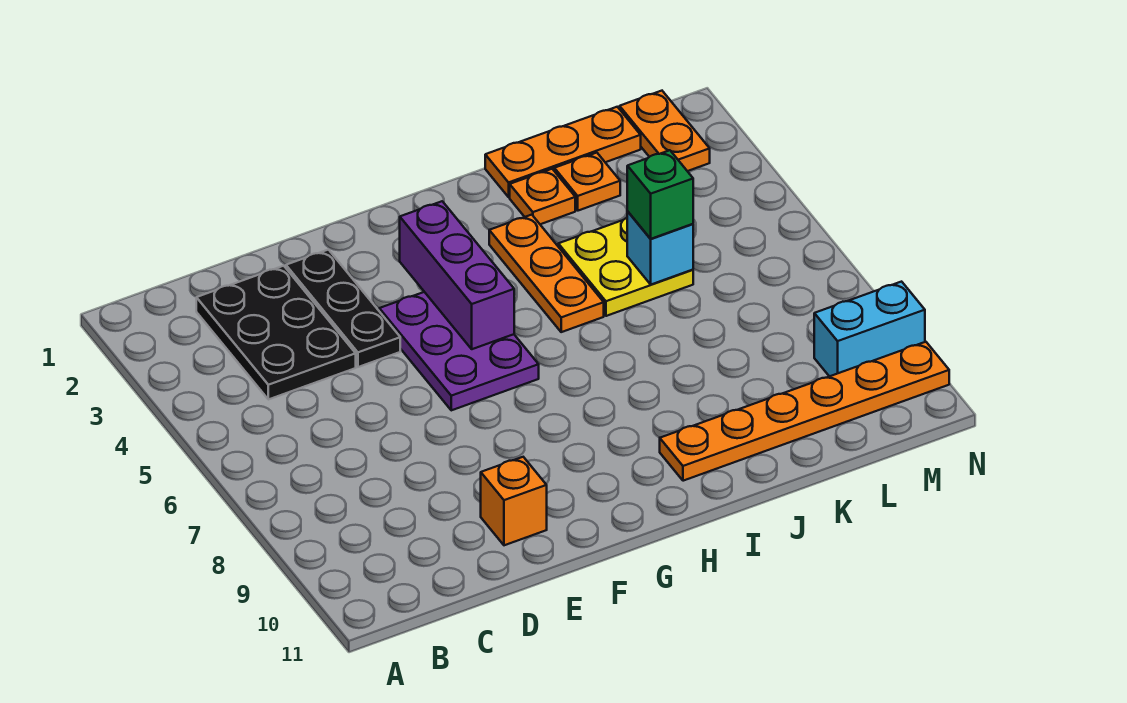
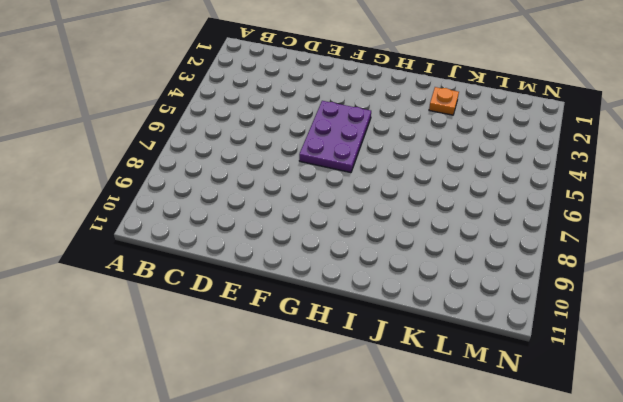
none -> black plate C2:D4 level 1
none -> black plate E2:E4 level 1
none -> orange brick E10 level 1

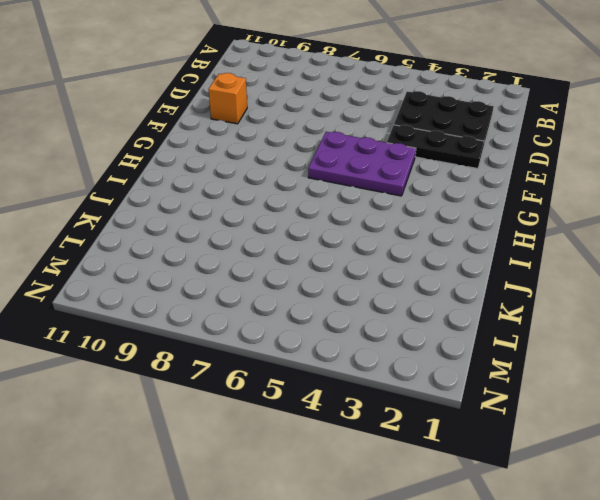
none -> orange plate I3:I5 level 1
none -> orange plate I10:N10 level 1
none -> orange plate J1:L1 level 1

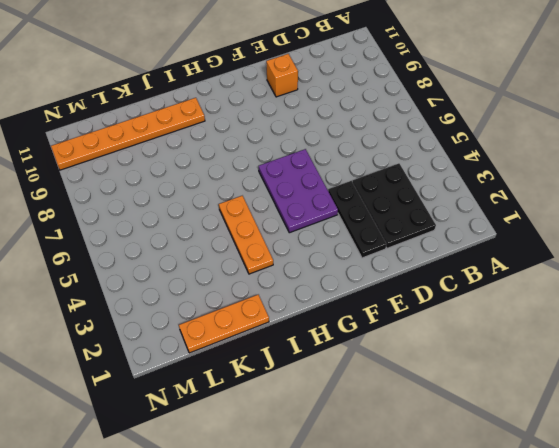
none -> orange plate J2 level 1
none -> yellow plate J4:K5 level 1
none -> orange plate K2 level 1

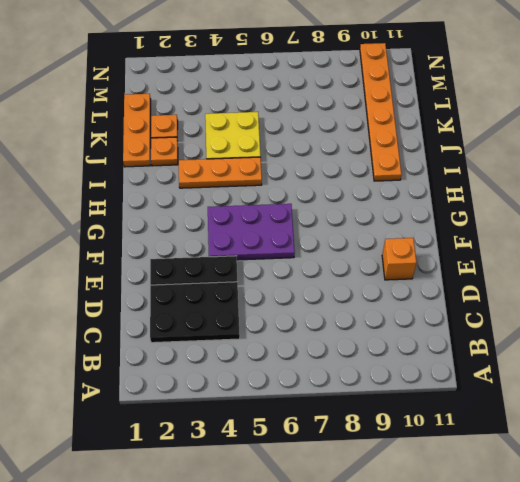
none -> orange plate M1:M2 level 1
none -> cyan brick M9:N9 level 1
none -> purple brick G3:G5 level 2

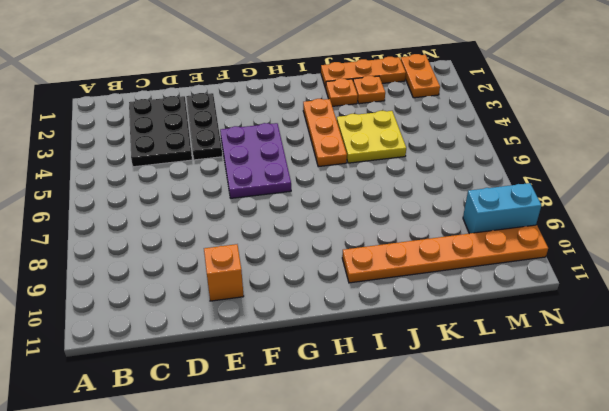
none -> purple brick G3:G5 level 2
none -> cyan brick K5 level 2
none -> green brick K5 level 3

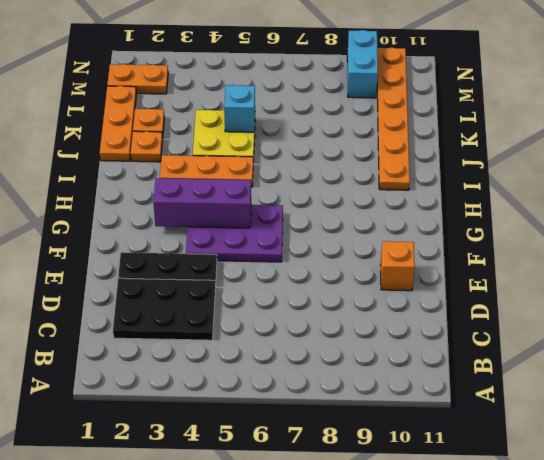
none -> green brick K5 level 3

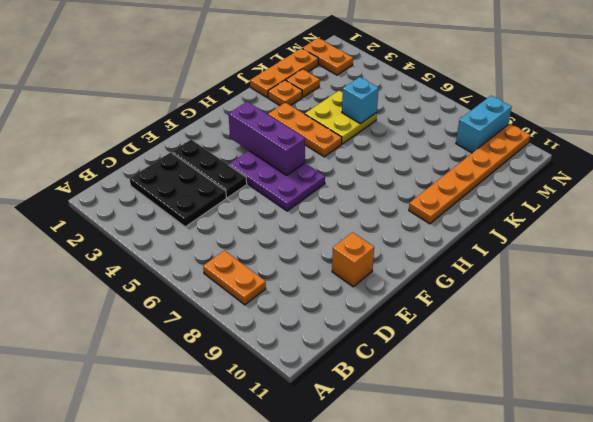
orange plate B7:B8 level 1 -> none
none -> green brick K5 level 3

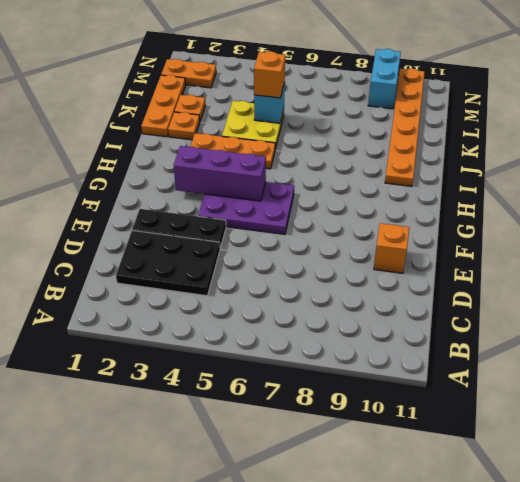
orange brick K5 level 3 -> green brick K5 level 3

